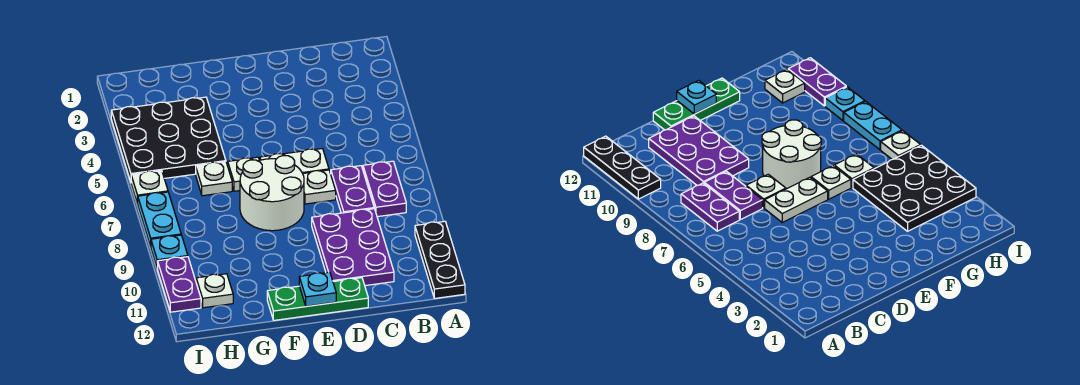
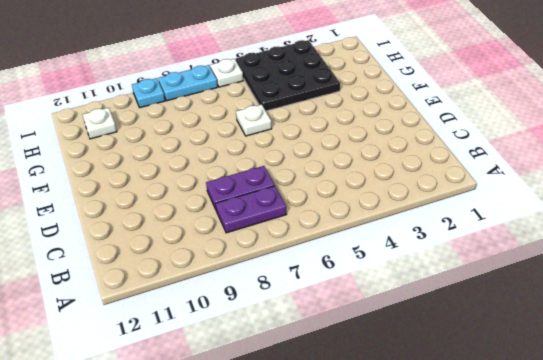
none -> black plate A10:A12 level 1
none -> purple plate C9:D11 level 1
none -> white plate D6:E6 level 1

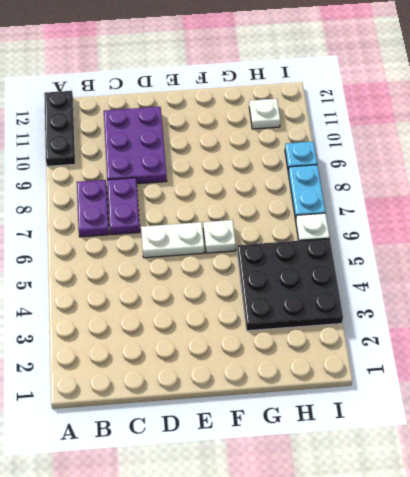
none -> white plate D7 level 1
none -> green plate D12:F12 level 1
none -> white round brick E7:F8 level 1

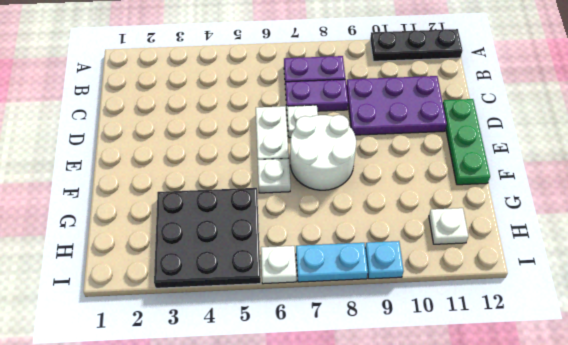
none -> white plate G6 level 1
none -> purple plate I10:I11 level 1
none -> cyan plate E12 level 2

